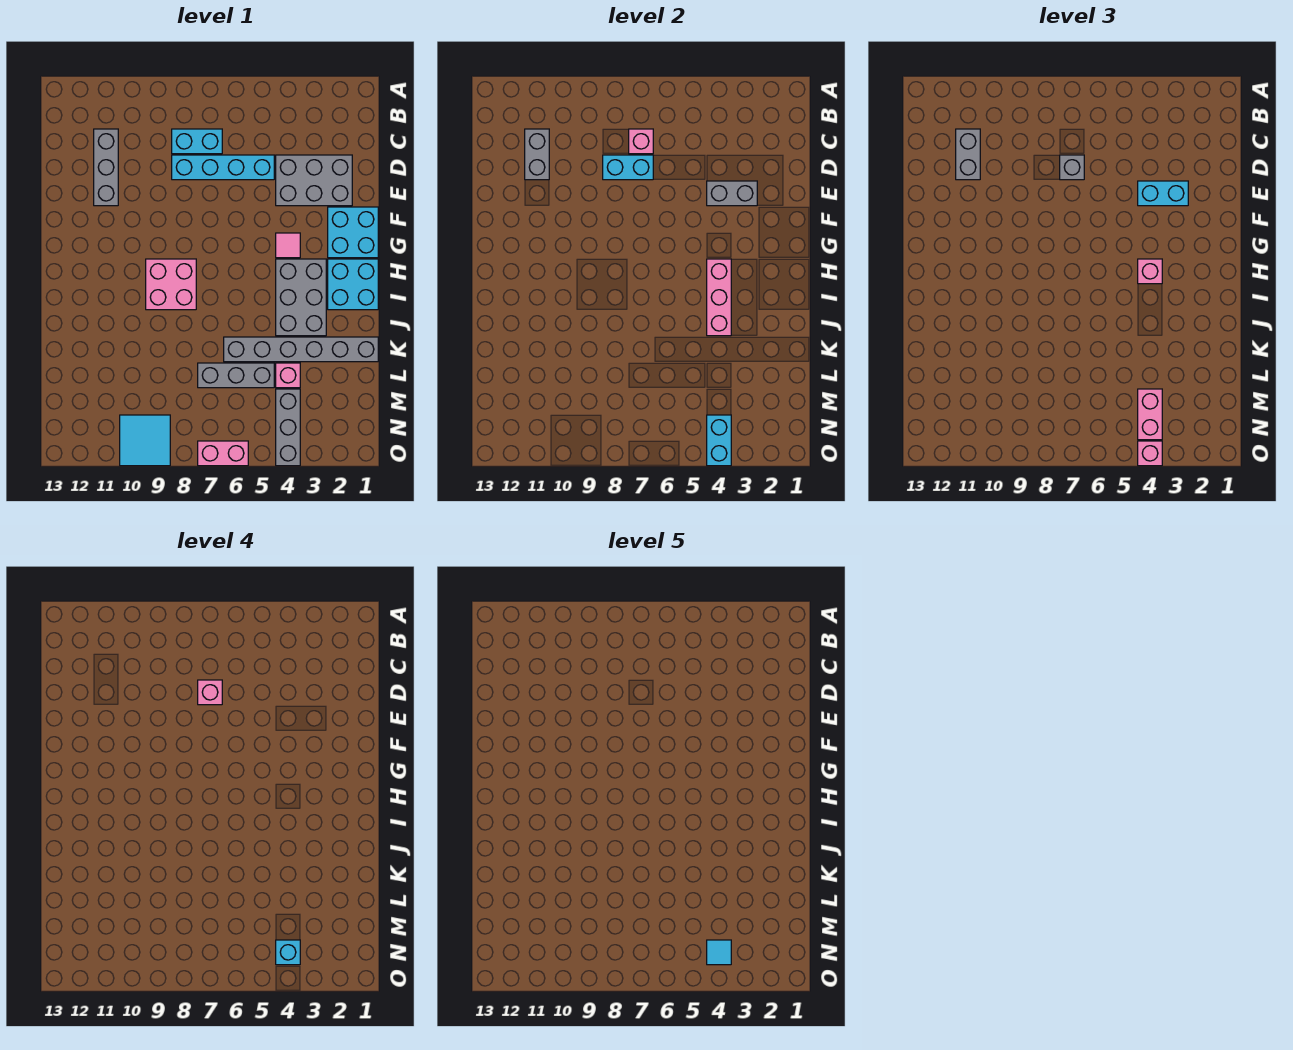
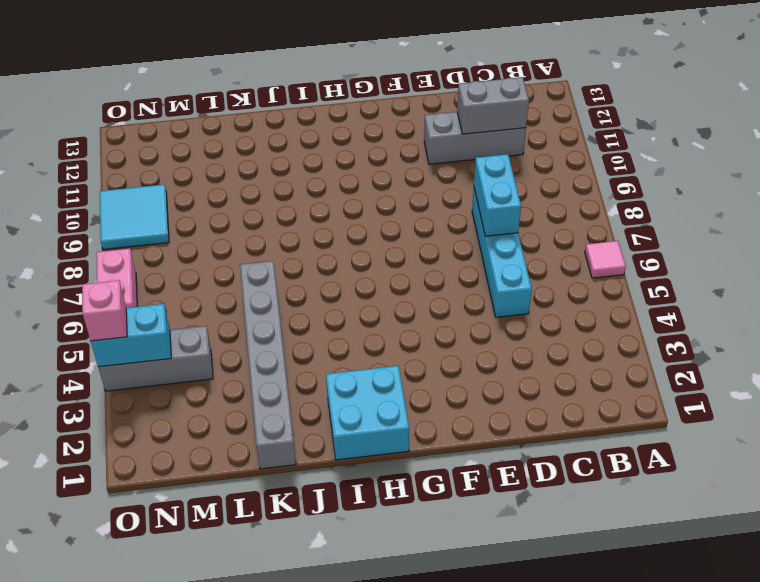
pink tile A6 level 1 -> pink tile G4 level 1
none -> cyan brick C7:C8 level 1
none -> grey brick D2:E4 level 1
none -> cyan brick F1:G2 level 1
none -> grey brick H3:J4 level 1

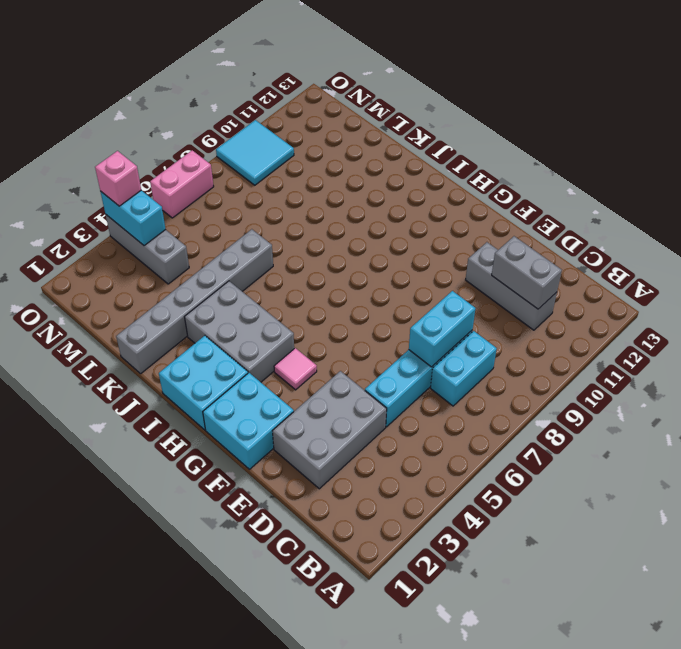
none -> pink brick H8:I9 level 1
none -> pink brick L4 level 1
none -> grey brick L5:L7 level 1
none -> pink brick C7 level 2

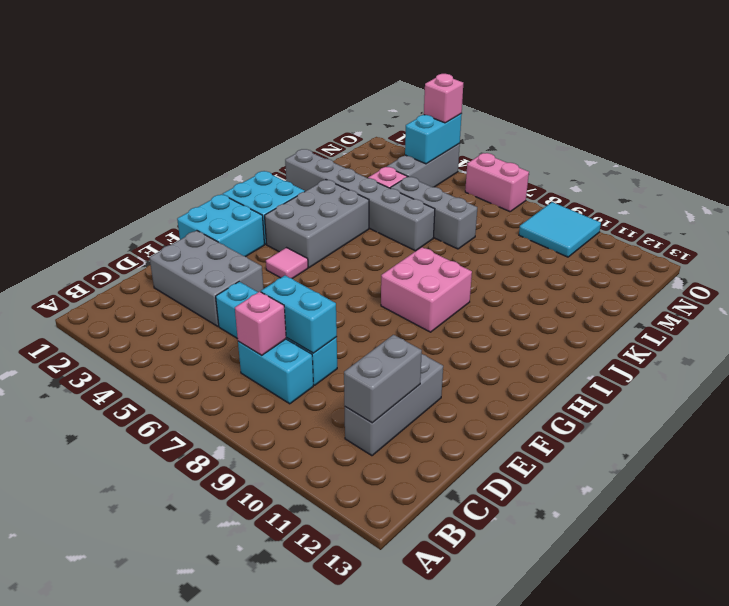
none -> grey brick E3:E4 level 2
none -> pink brick H4:J4 level 2
none -> grey brick C11:D11 level 3
none -> grey brick D7 level 3

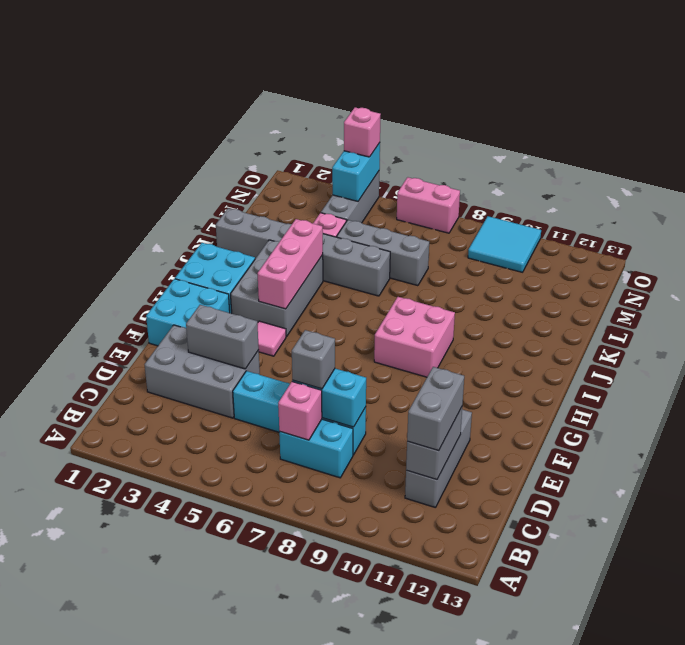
none -> cyan brick E3:E4 level 3
none -> pink brick H4 level 3
none -> pink brick M4:N4 level 3
none -> pink brick D7 level 4

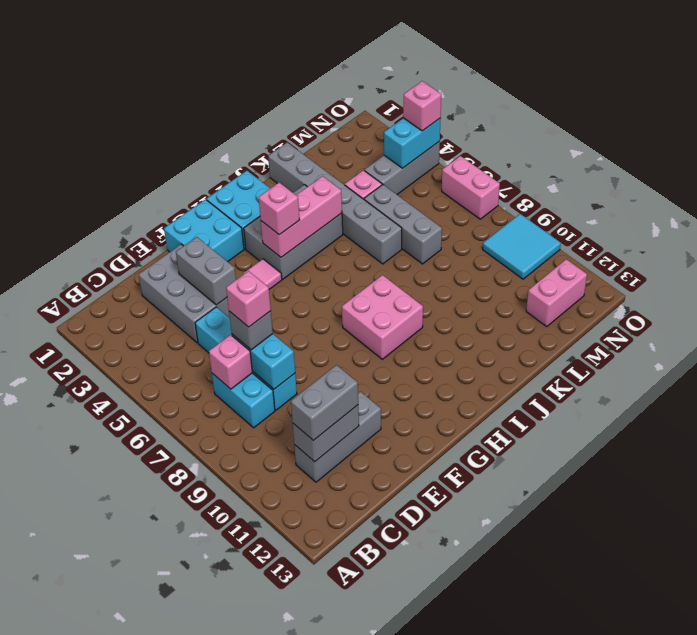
pink brick M12:N12 level 1 -> pink brick M4:N4 level 3
none -> cyan brick E3:E4 level 3
none -> cyan brick N4 level 4
none -> cyan tile N4 level 5

